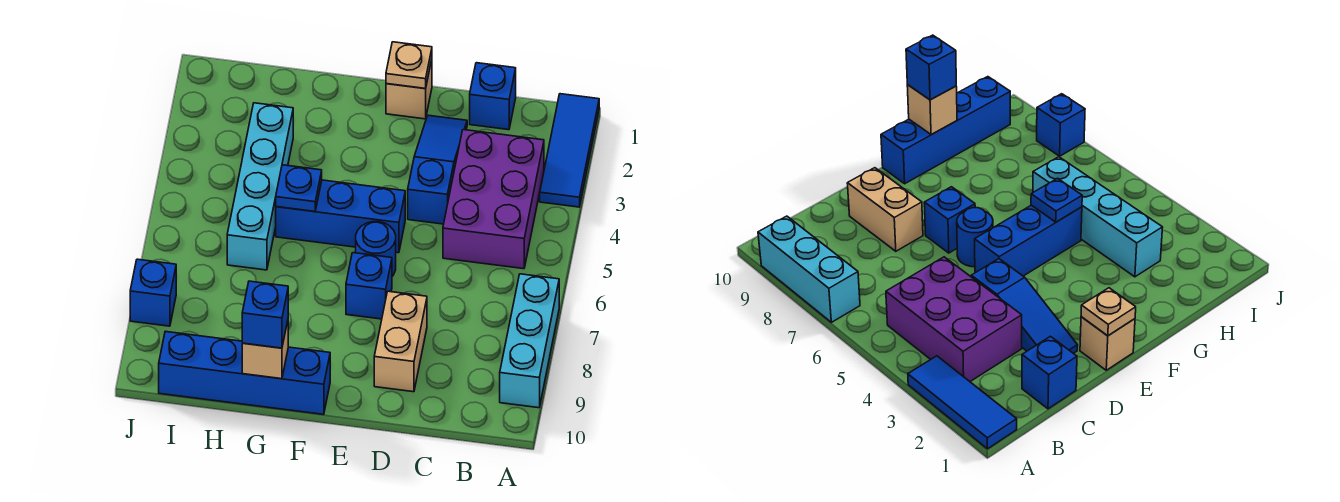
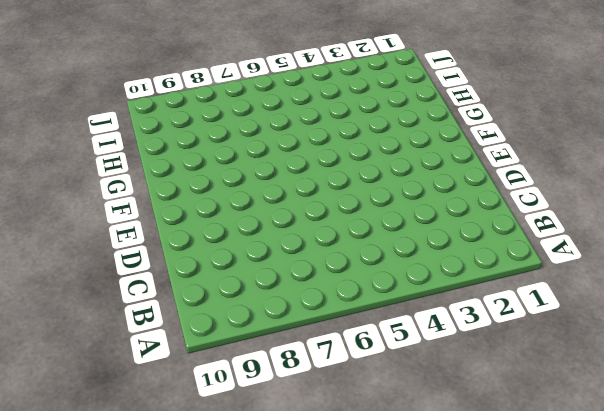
none -> blue tile A1:A3 level 1
none -> cyan brick A7:A9 level 1
none -> purple brick B3:C5 level 1

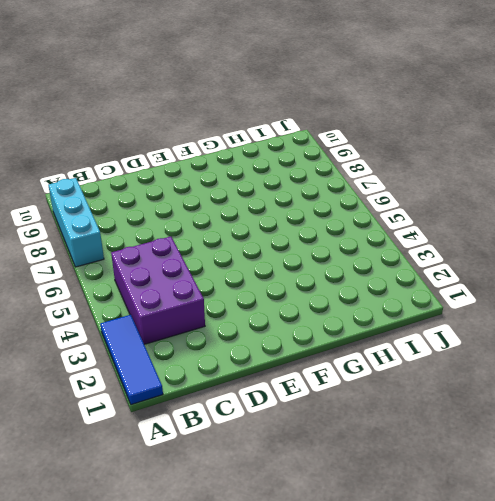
none -> blue brick C1 level 1
none -> blue slope D2:D4 level 1 top 4
none -> tan brick D8:D9 level 1

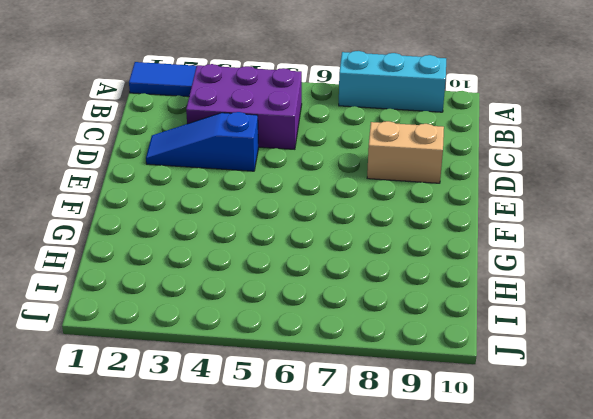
none -> blue brick C1 level 1
none -> tan brick E1 level 1
none -> blue brick E5:G5 level 1

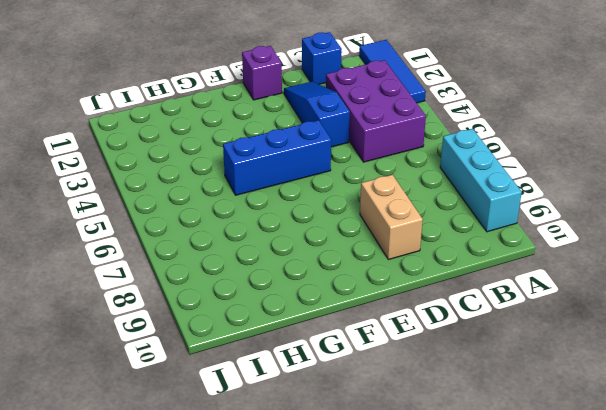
purple brick E1 level 1 -> tan brick E1 level 1
none -> blue round brick E6 level 1
none -> blue brick E7 level 1
none -> blue brick F10:I10 level 1

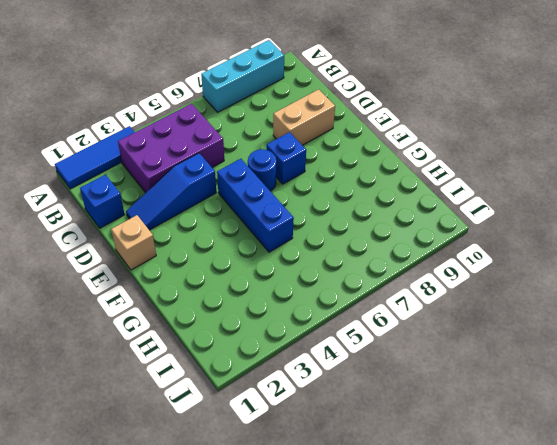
none -> blue brick F10:I10 level 1
none -> cyan brick H3:H6 level 1
none -> blue brick J8 level 1

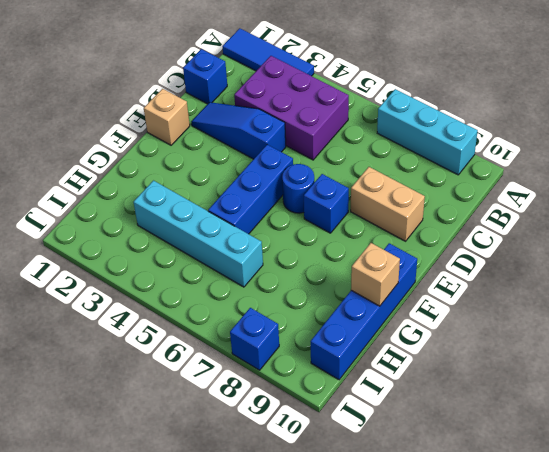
none -> tan plate E1 level 2
none -> blue plate G5 level 2
none -> blue brick G10 level 3

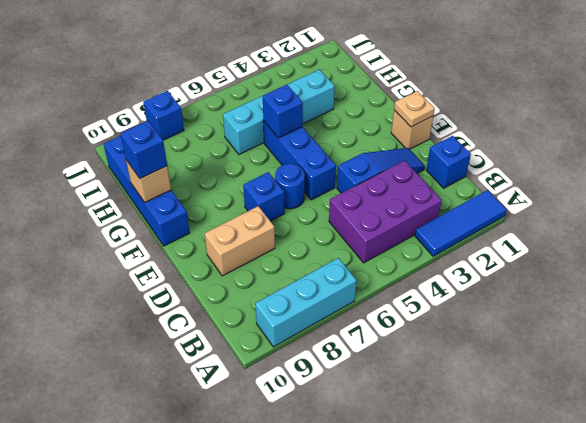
blue brick G5 level 2 -> blue plate G5 level 2

